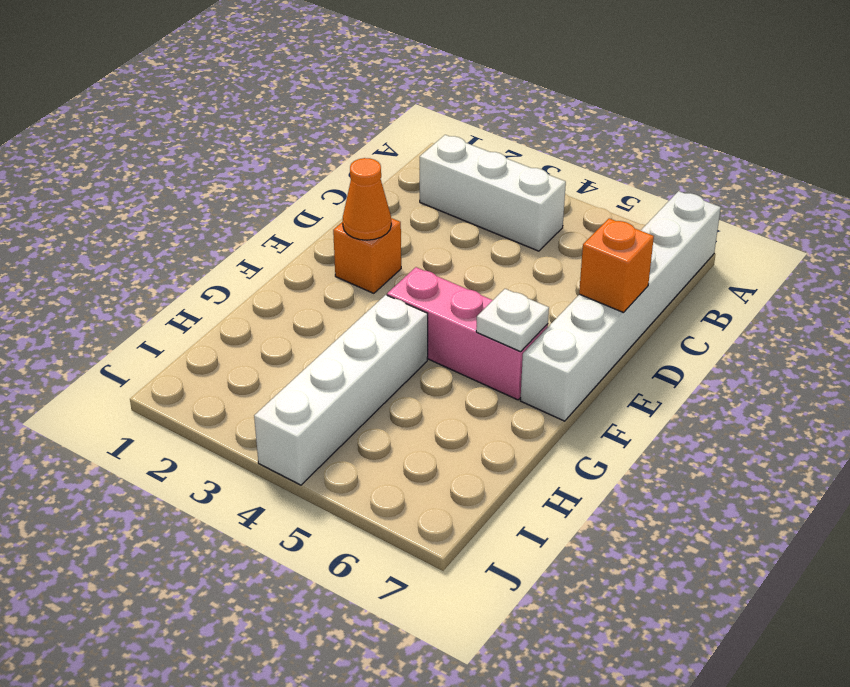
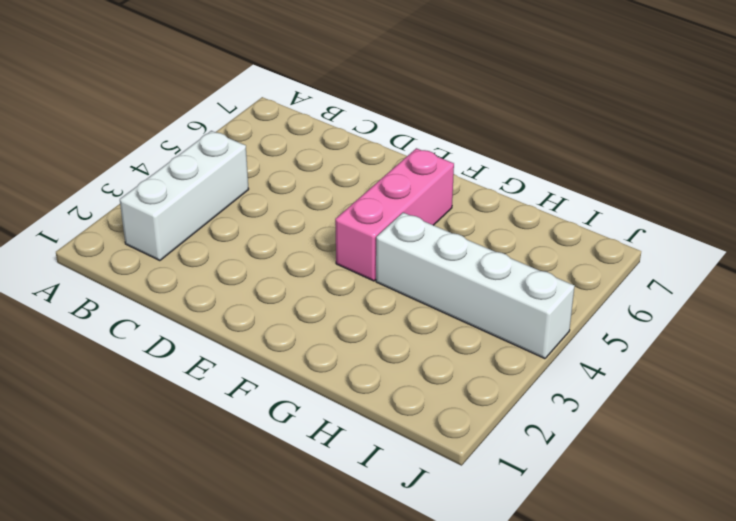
none -> white brick A7:F7 level 1
none -> orange brick E2 level 1

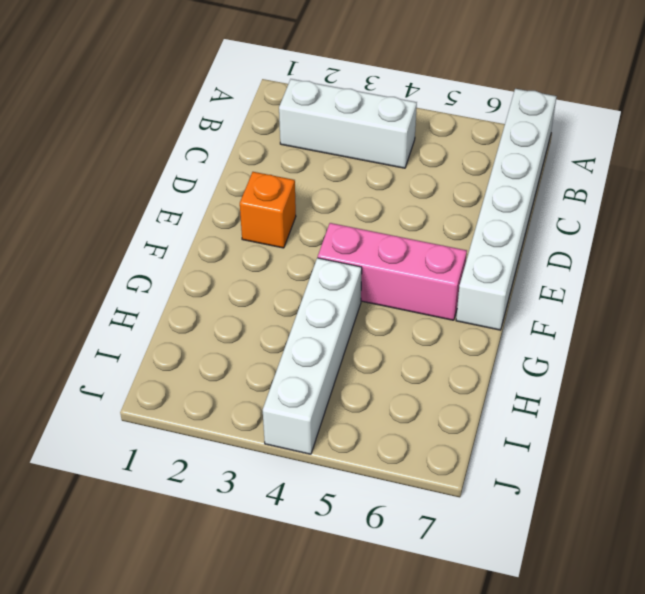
none -> orange brick D7 level 2
none -> orange cone E2 level 2

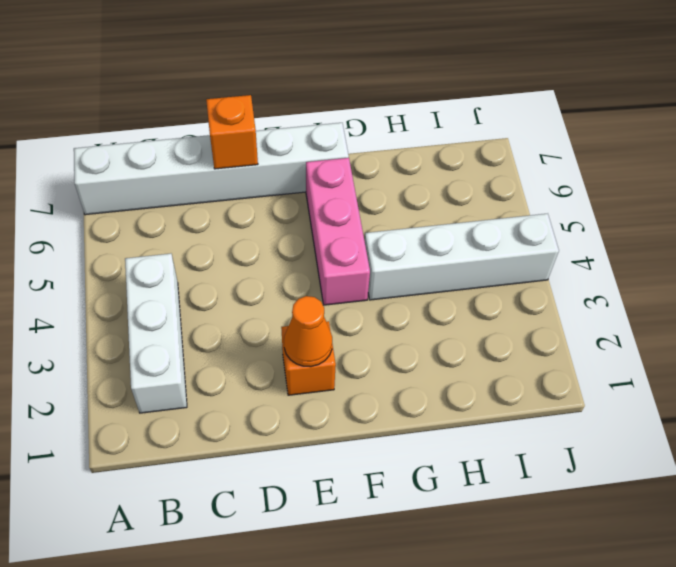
none -> white plate F6 level 2

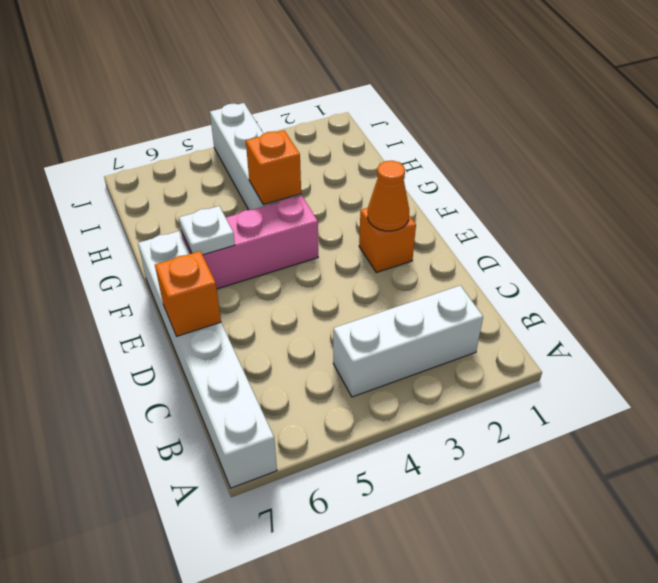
orange brick G4 level 2 -> none

